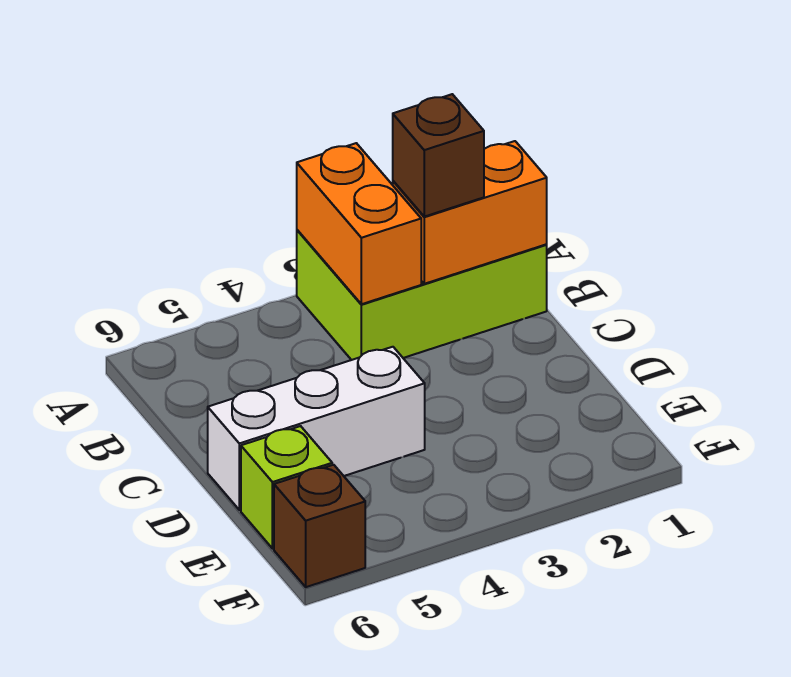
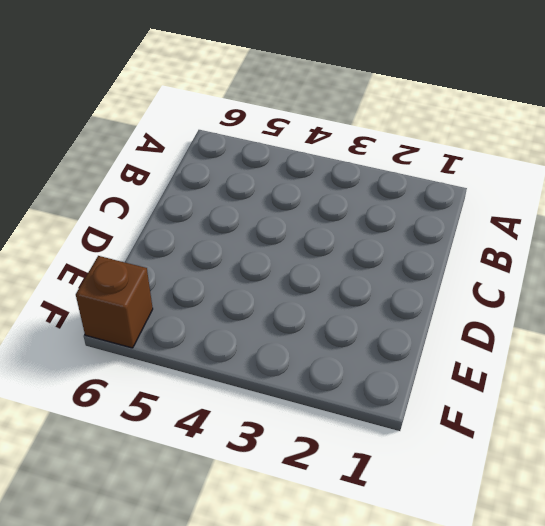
none -> lime brick A1:B3 level 1
none -> white brick D4:D6 level 1

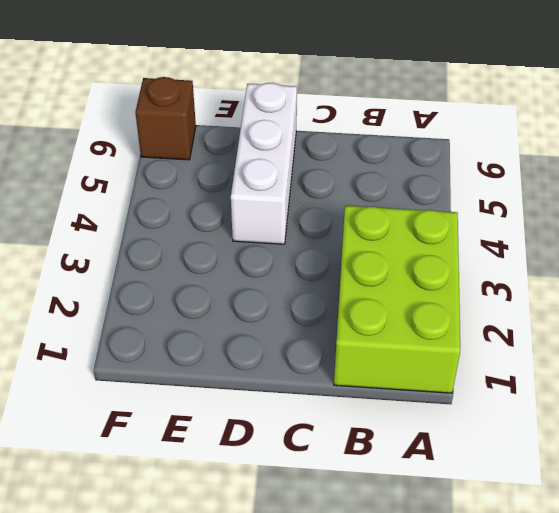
none -> lime brick E6 level 1
none -> orange brick A3:B3 level 2

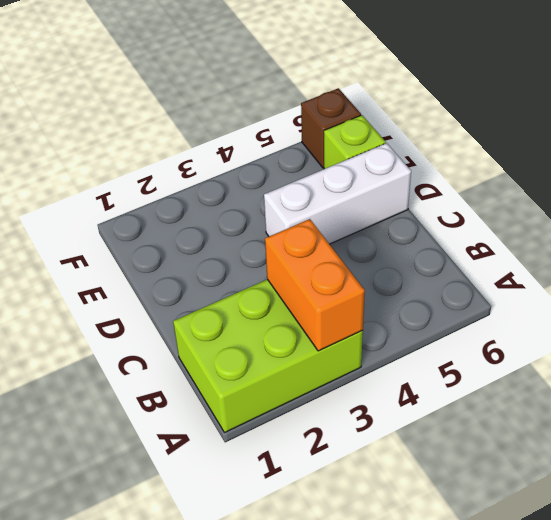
none -> orange brick B1:B2 level 2
none -> brown brick B2 level 3

